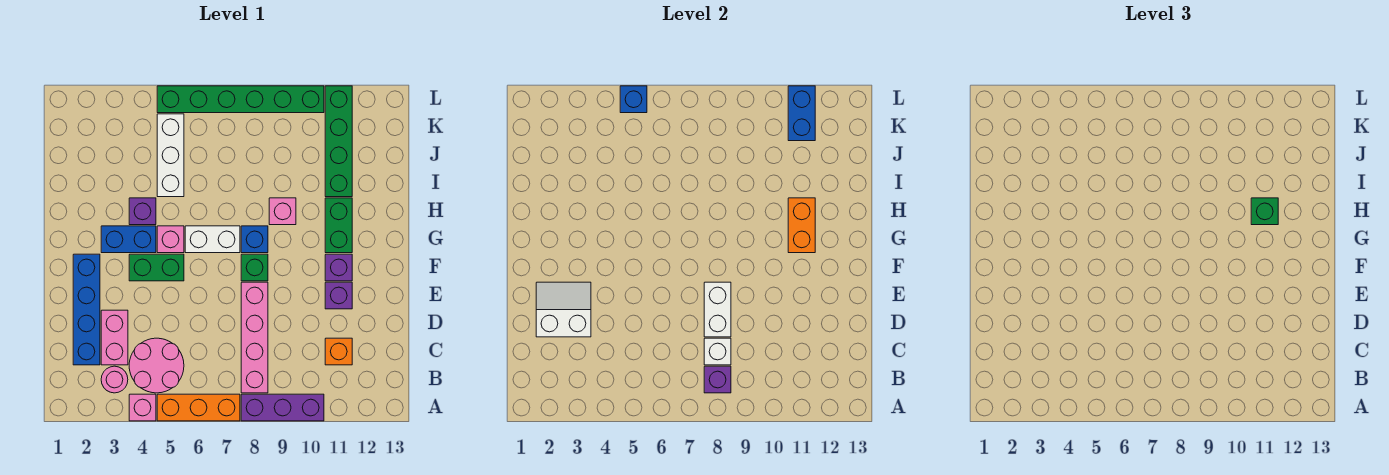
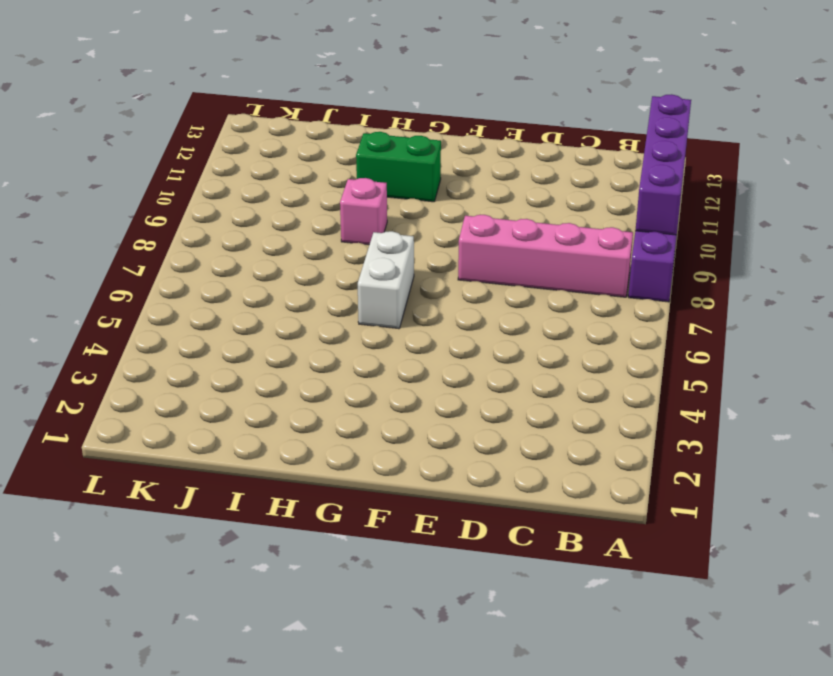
purple brick A9:A12 level 2 -> none
none -> pink brick A4 level 1
none -> orange brick A5:A7 level 1
none -> pink round brick B3 level 1
none -> pink round brick B4:C5 level 1

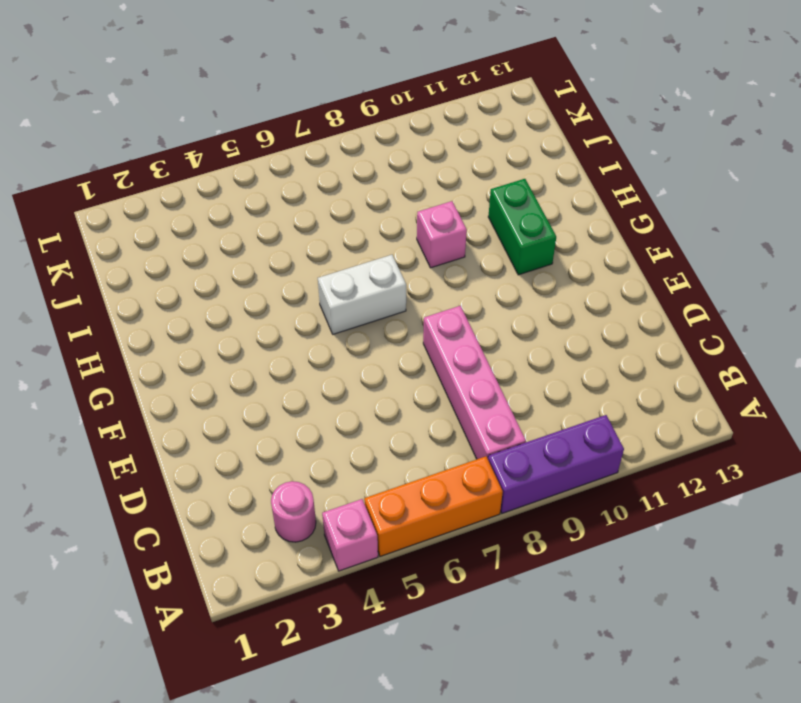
none -> pink round brick B4:C5 level 1
none -> blue brick C2:F2 level 1
none -> pink brick C3:D3 level 1
none -> orange brick C11 level 1

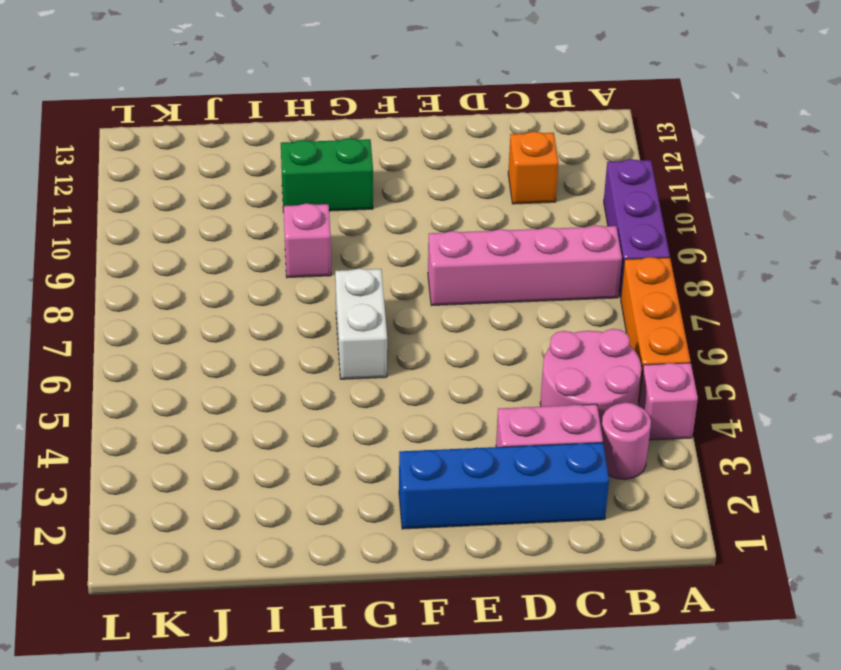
none -> purple brick E11 level 1
none -> green brick F4:F5 level 1
none -> green brick F8 level 1
none -> purple brick F11 level 1

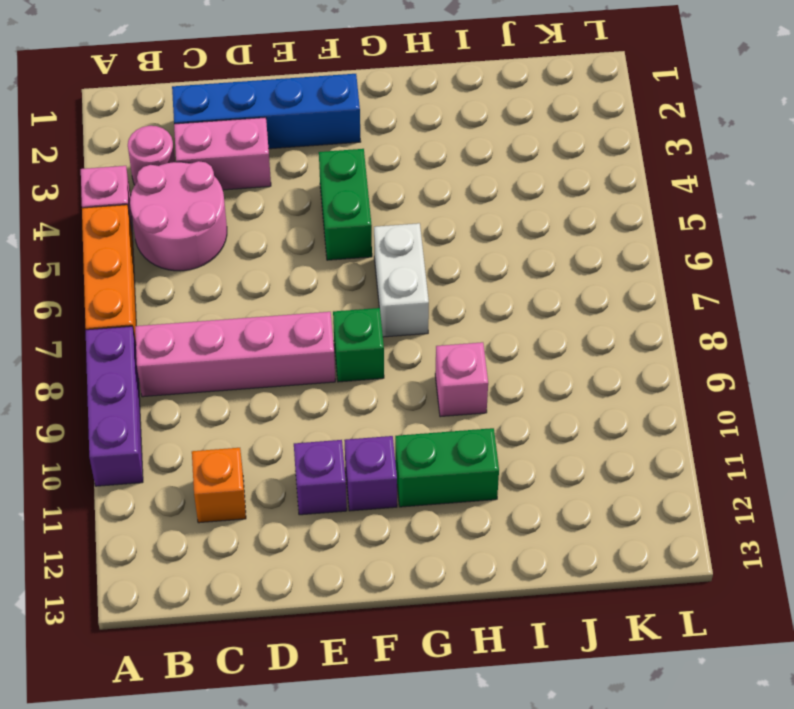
none -> blue brick G3:G4 level 1
none -> pink brick G5 level 1
none -> blue brick G8 level 1
none -> purple brick H4 level 1

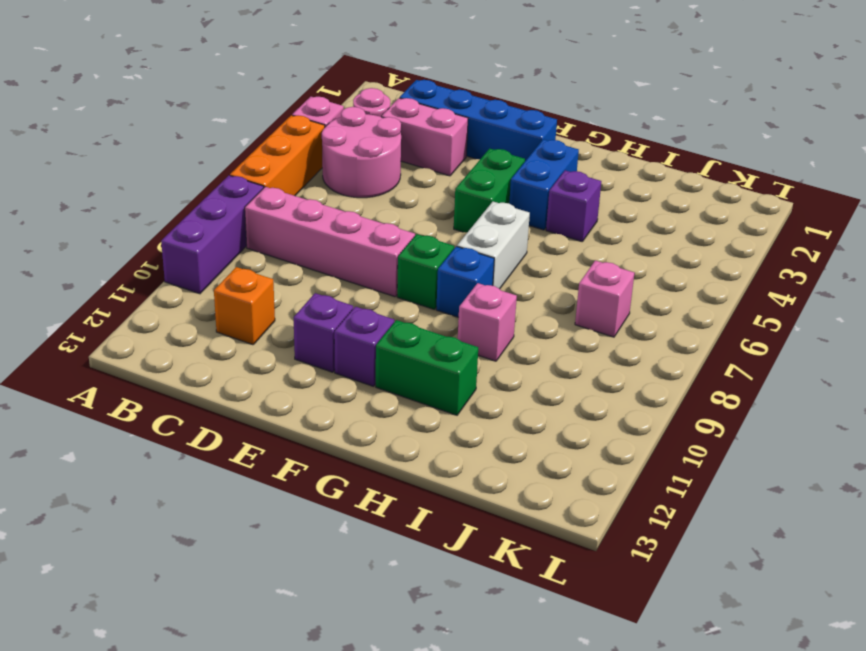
pink brick J7 level 1 -> pink brick G5 level 1
none -> white brick I5:K5 level 1
none -> green brick I11:L11 level 1
none -> green brick L5:L10 level 1
none -> purple brick B8 level 2

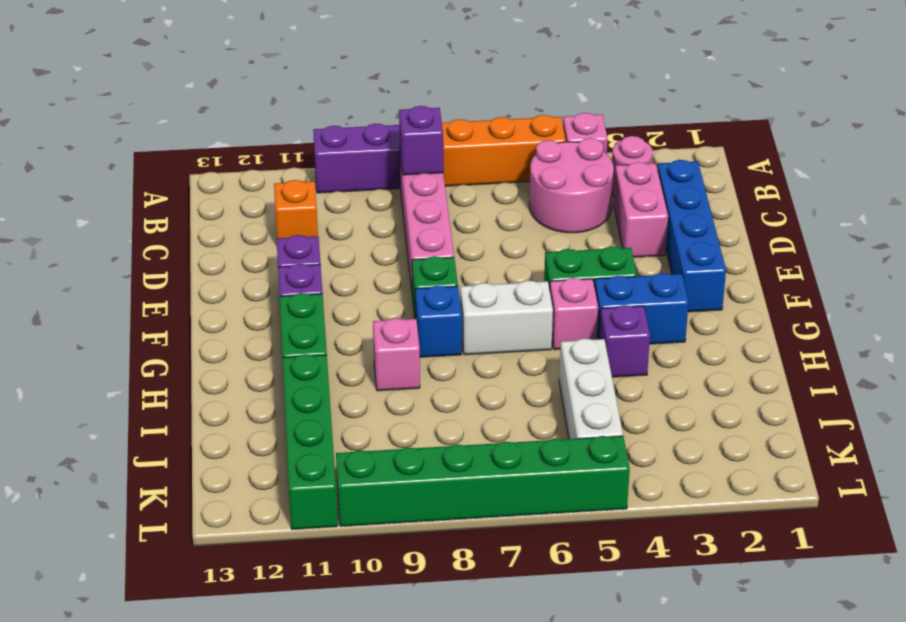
none -> white brick C8 level 2
none -> white slope D2:E3 level 2 top D
none -> white brick D8:E8 level 2
none -> orange brick G11:H11 level 2

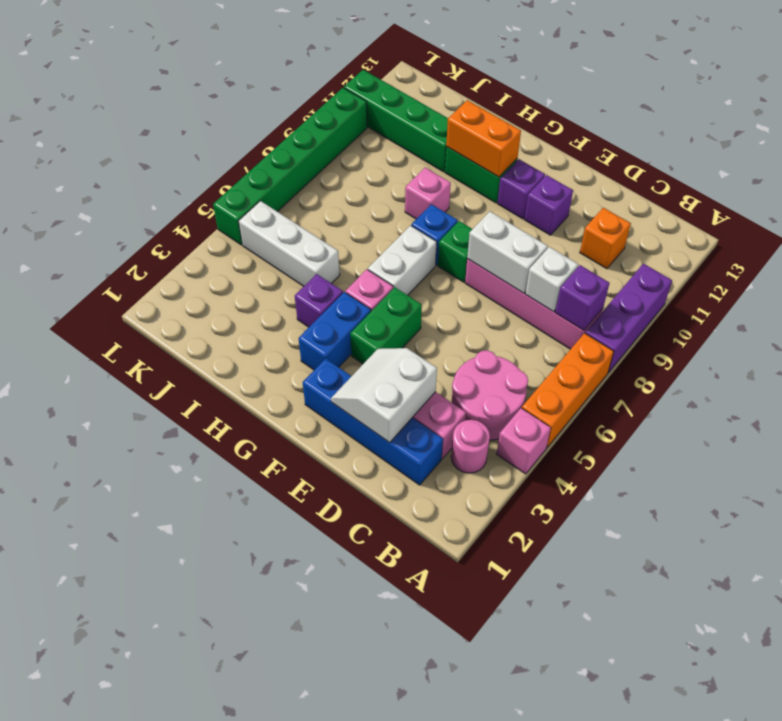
none -> blue brick K11:L11 level 2
none -> blue brick L5 level 2
none -> green brick H11 level 3

